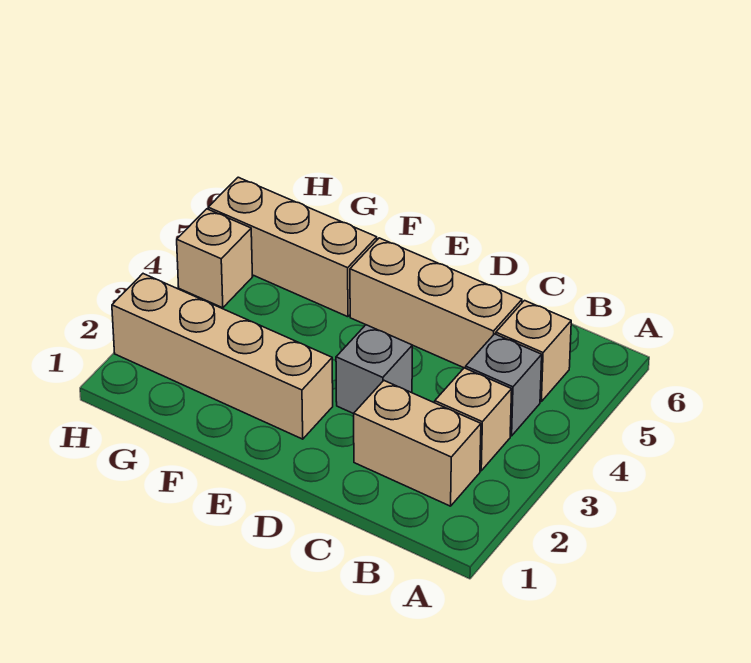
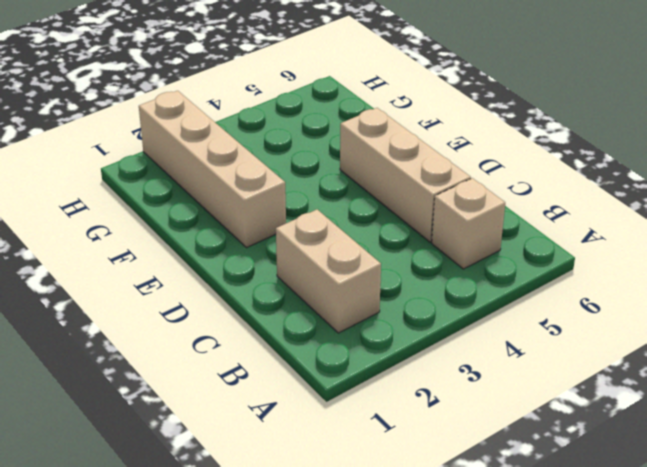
none -> tan brick B3 level 1
none -> grey brick B4 level 1

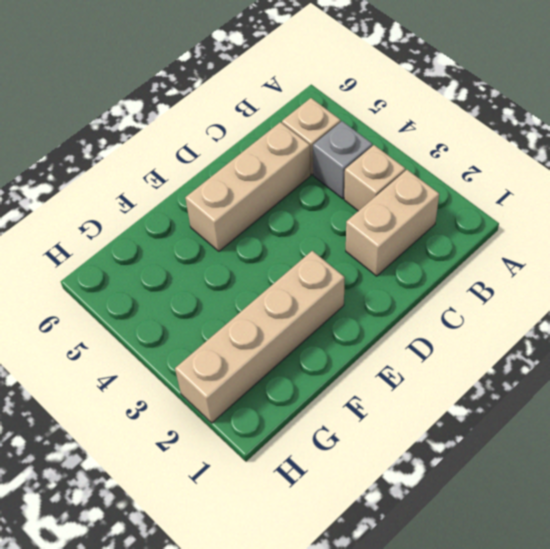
none -> grey brick D3 level 1
none -> tan brick F5:H5 level 1

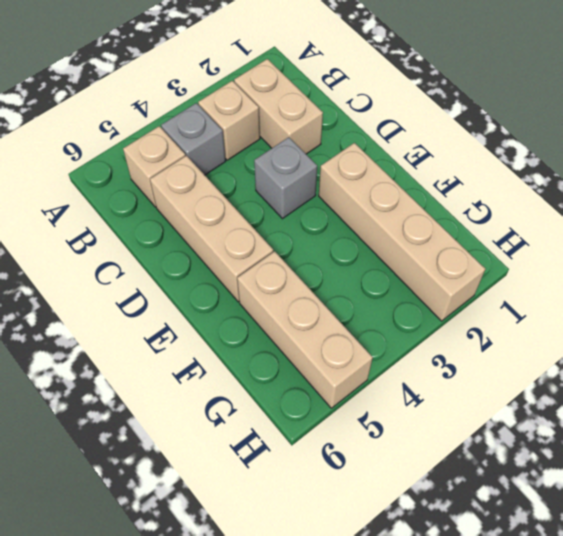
none -> tan brick H4 level 1

